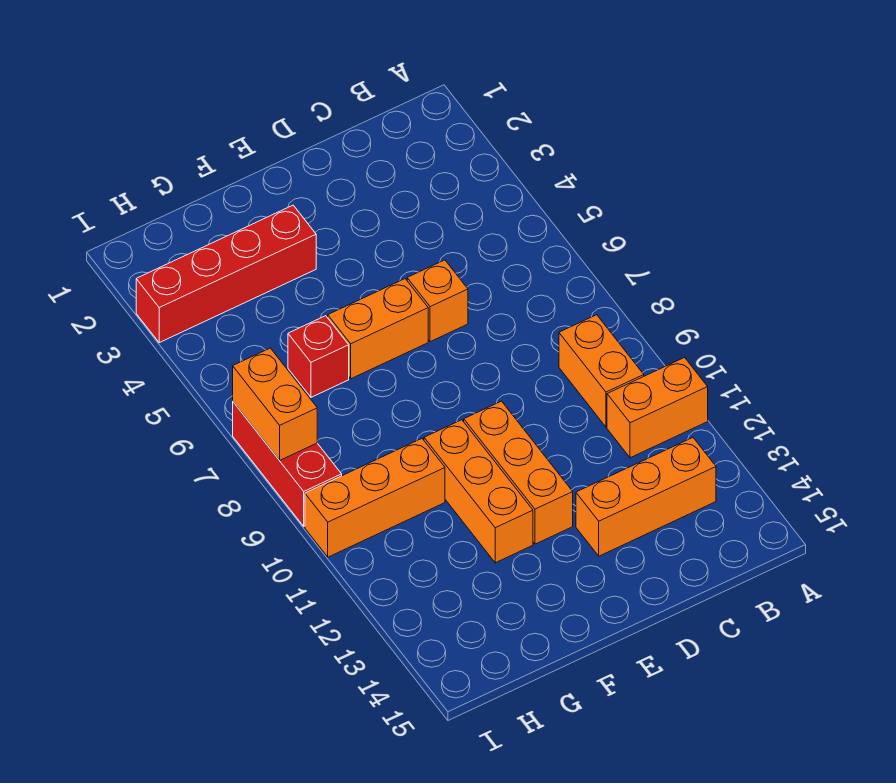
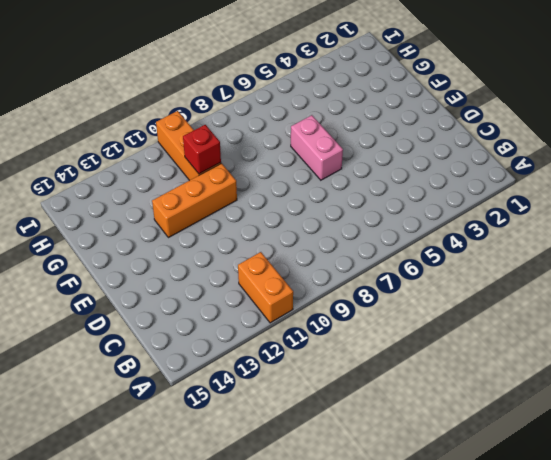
pink brick E6:F6 level 1 -> orange brick E6:F6 level 1
red brick G10 level 2 -> red brick G6 level 1
none -> orange brick B9:B10 level 1
none -> orange brick B13:D13 level 1
none -> orange brick D6 level 1

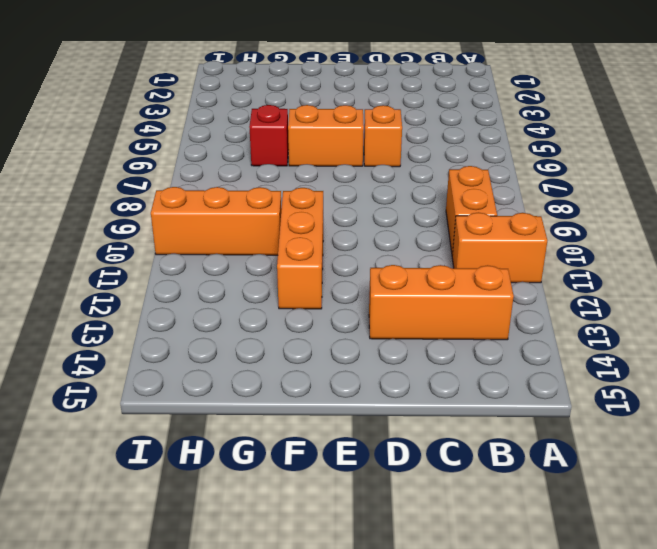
none -> orange brick E10:E12 level 1
none -> red brick F3:I3 level 1
none -> red brick I7:I9 level 1

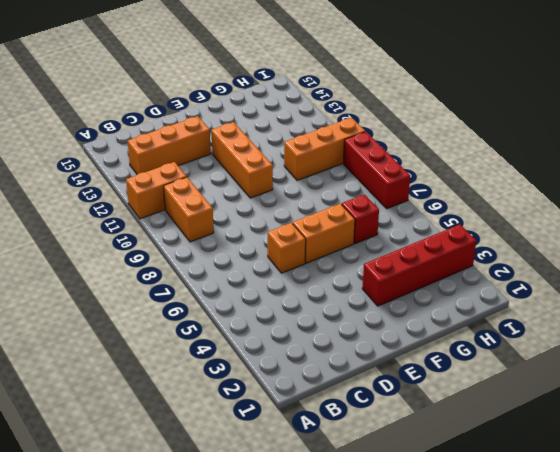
none -> orange brick F10:F12 level 1
none -> orange brick I7:I8 level 2

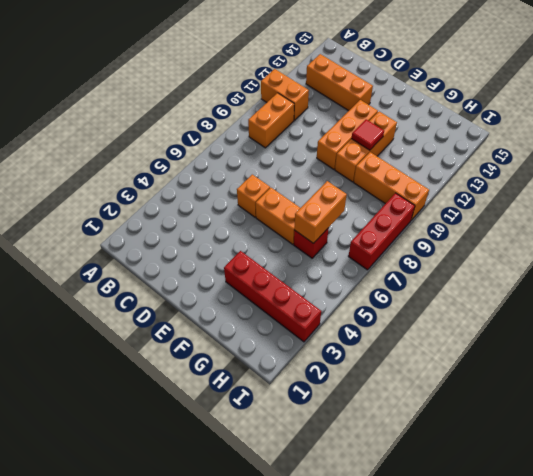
red tile F11 level 2 -> none
orange brick G6:G7 level 2 -> orange brick I7:I8 level 2

